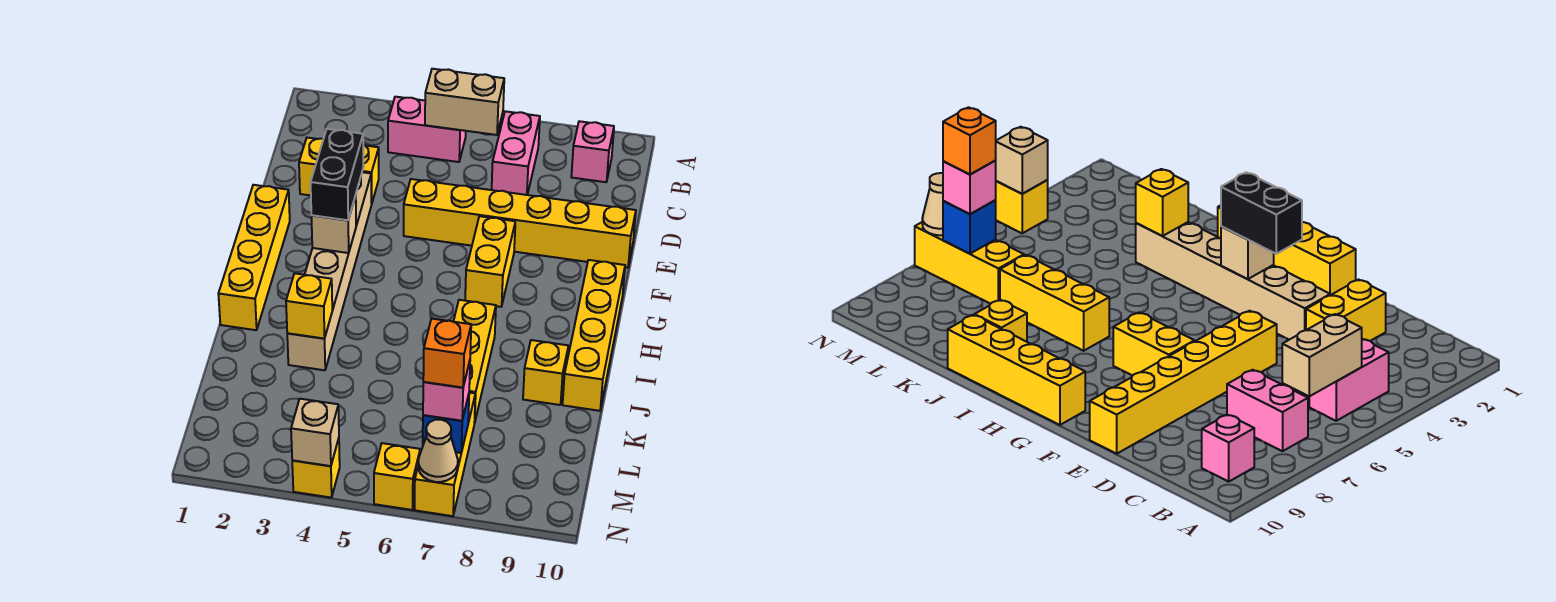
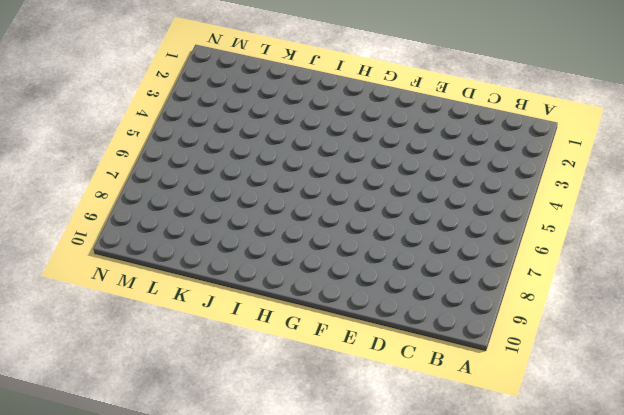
none -> pink brick B4:B5 level 1
none -> pink brick B7:C7 level 1
none -> pink brick B9 level 1

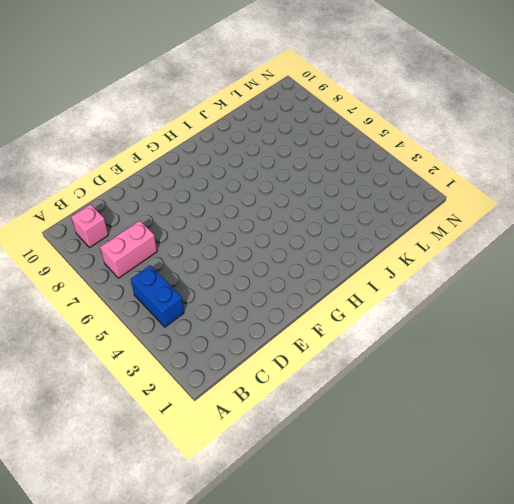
blue brick B4:B5 level 1 -> pink brick B4:B5 level 1
none -> yellow brick D2:D3 level 1
none -> tan brick E3:J3 level 1
none -> yellow brick E5:E10 level 1

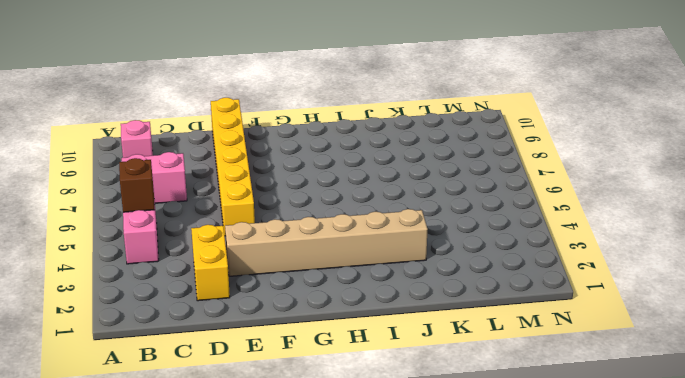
brown brick B5 level 2 -> tan brick B5:B6 level 2
none -> yellow brick F1:I1 level 1
none -> yellow brick F7:G7 level 1
none -> yellow brick G10:J10 level 1

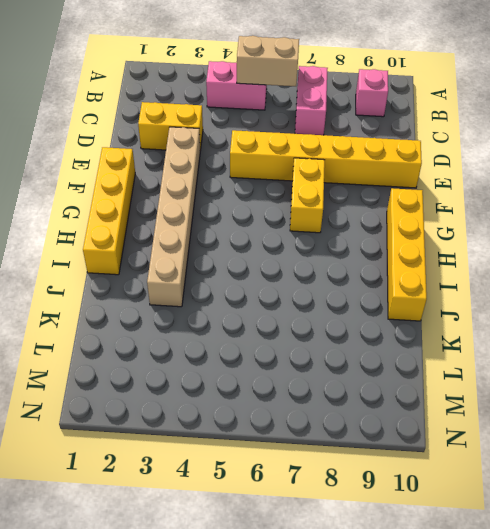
none -> yellow brick I7:K7 level 1
none -> yellow brick J9 level 1
none -> yellow brick L7:N7 level 1

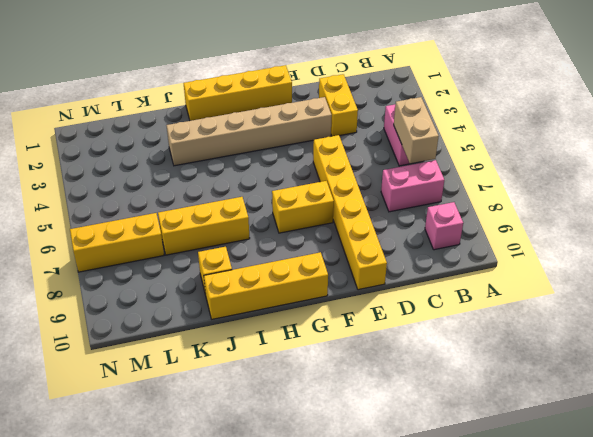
none -> yellow brick N4 level 1
none -> yellow brick N6 level 1
none -> tan brick G3 level 2

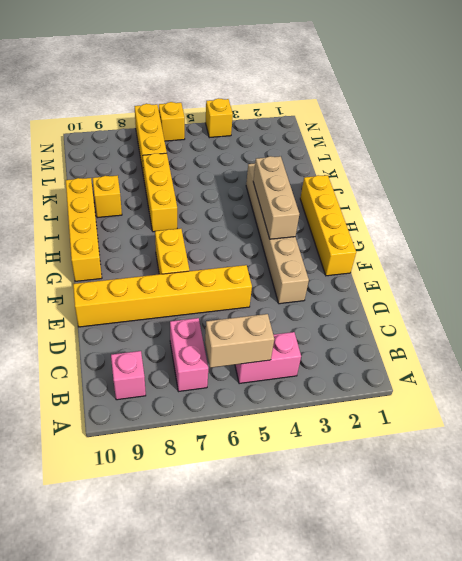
tan brick G3:I3 level 2 -> tan brick G3 level 2
none -> yellow brick D2:D3 level 1
none -> yellow brick J3 level 2
none -> blue brick M7 level 2

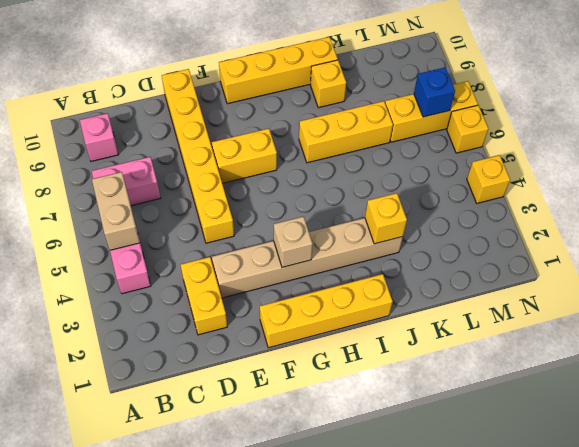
none -> tan brick N4 level 2
none -> tan cone N7 level 2
none -> black brick F3:G3 level 3

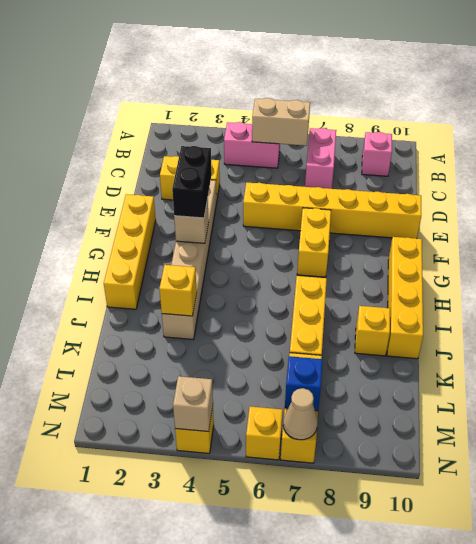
none -> pink brick M7 level 3
none -> orange brick M7 level 4

